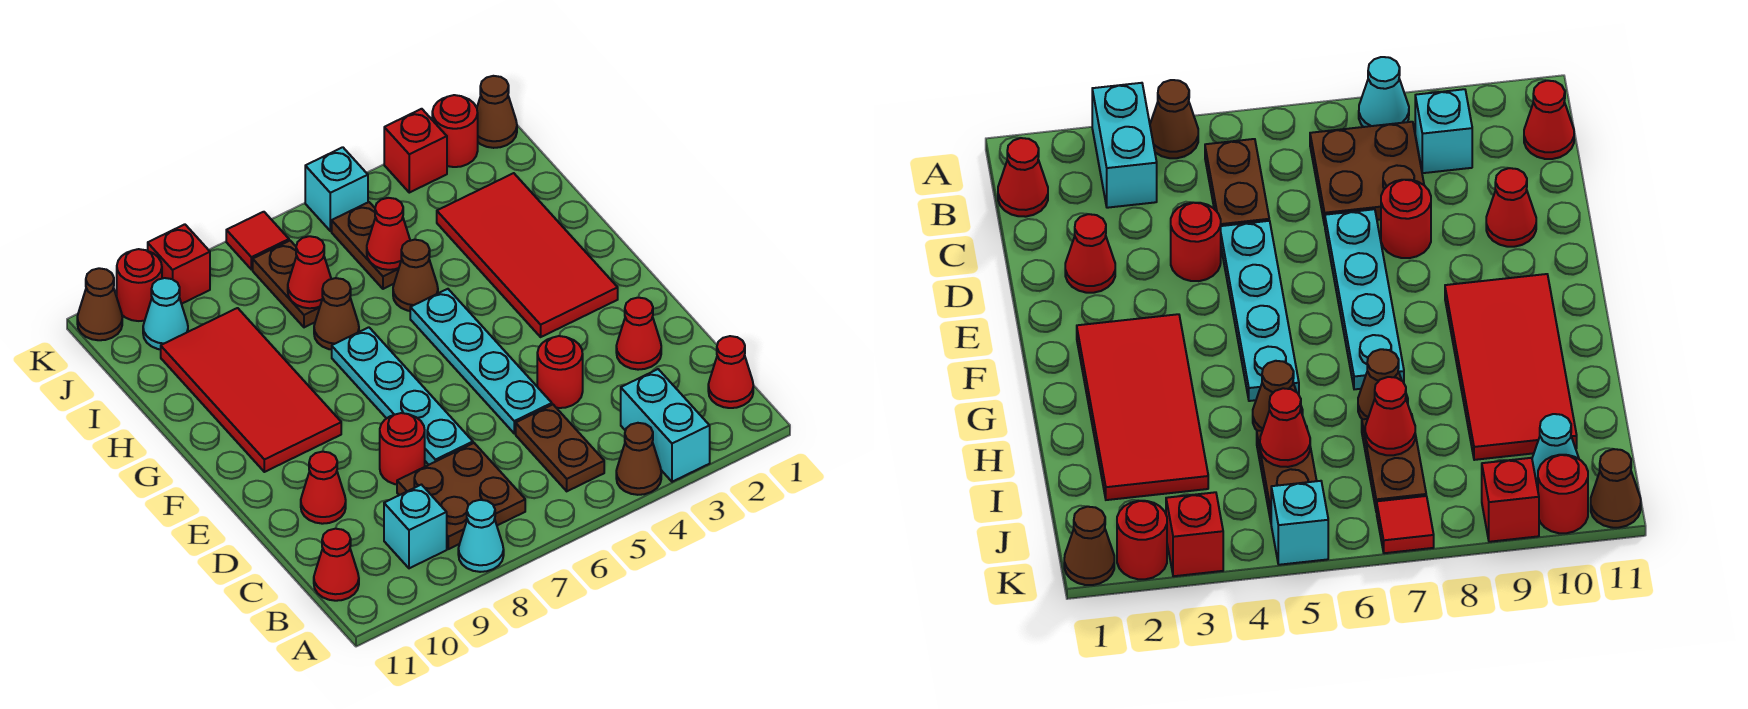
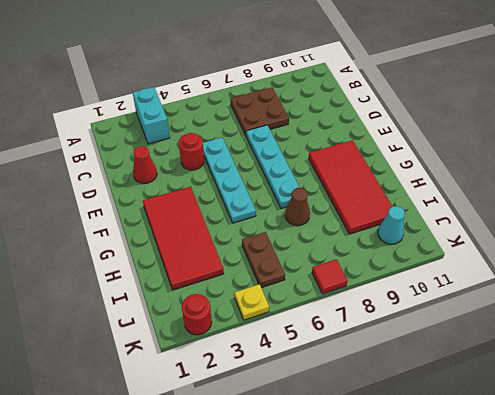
yellow plate K4 level 1 -> none
none -> brown cone A4 level 1
none -> cyan cone A8 level 1
none -> red cone B1 level 1
none -> brown plate B5:C5 level 1

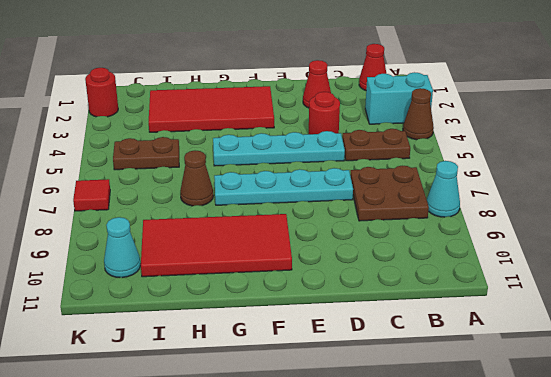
none -> cyan brick B9 level 1
none -> red cone B11 level 1
none -> red round brick D8 level 1
none -> red cone D10 level 1

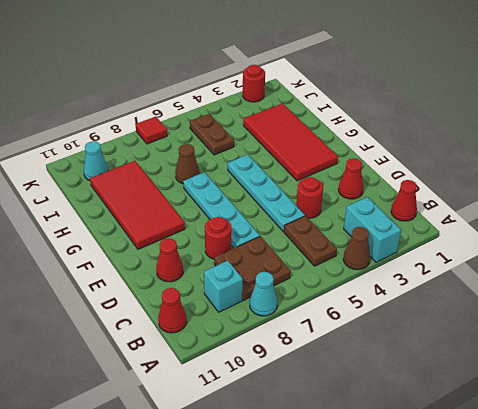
none -> brown cone H5 level 1
none -> brown plate I7:J7 level 1
none -> brown cone K1 level 1
none -> red brick K3 level 1

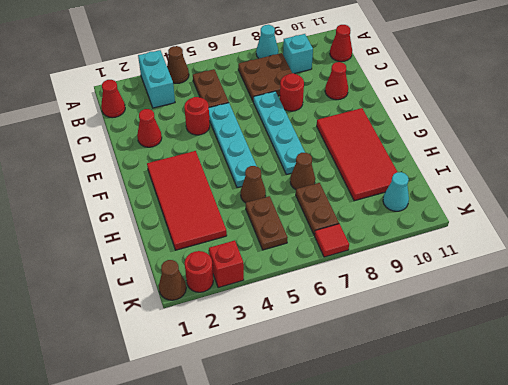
none -> cyan brick K5 level 1
none -> red brick K9 level 1
none -> red round brick K10 level 1
none -> brown cone K11 level 1

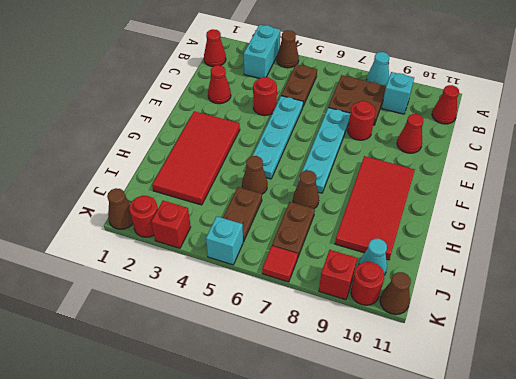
none -> red cone I5 level 2
none -> red cone I7 level 2

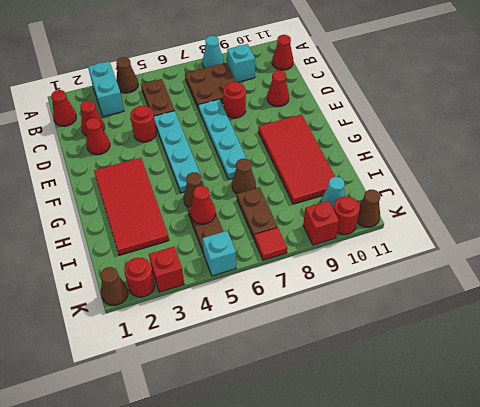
red cone C2 level 1 -> red cone I7 level 2

